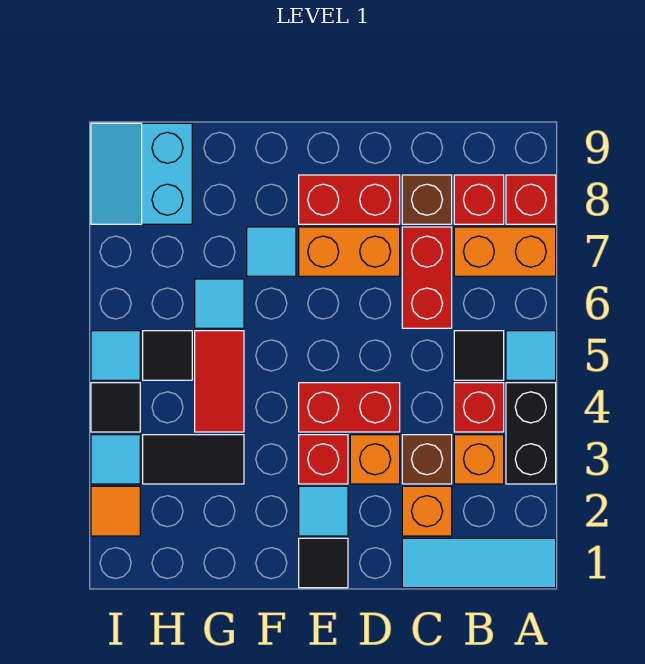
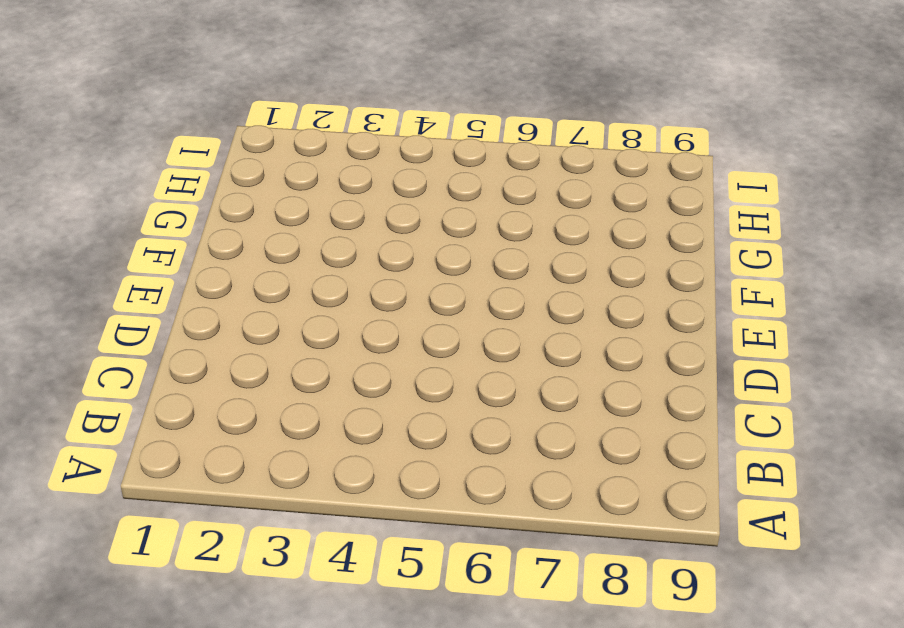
none -> cyan tile A1:C1 level 1
none -> black brick A3:A4 level 1
none -> cyan tile A5 level 1
none -> orange brick A7:B7 level 1

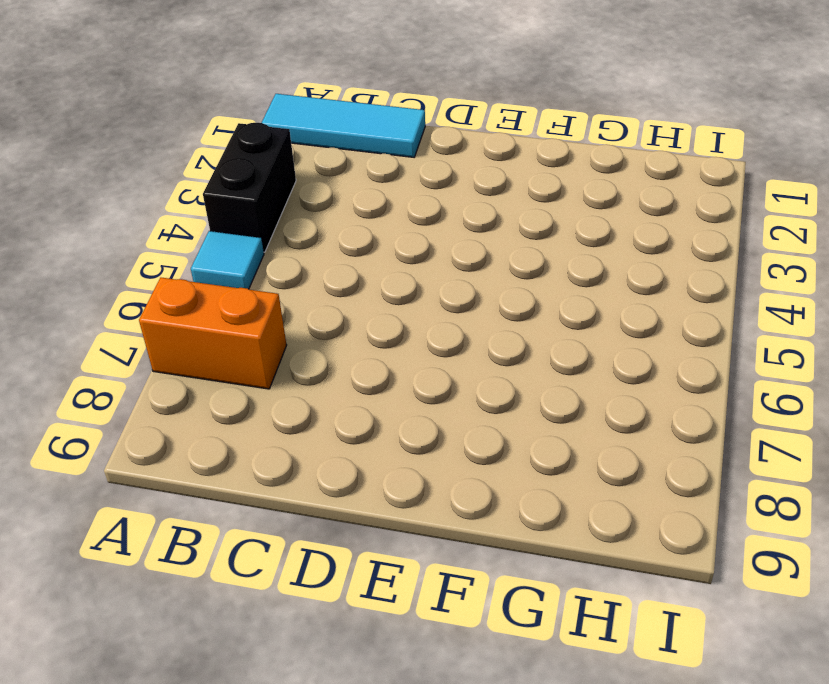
none -> red brick A8 level 1
none -> orange brick B3 level 1
none -> red brick B4 level 1
none -> black tile B5 level 1

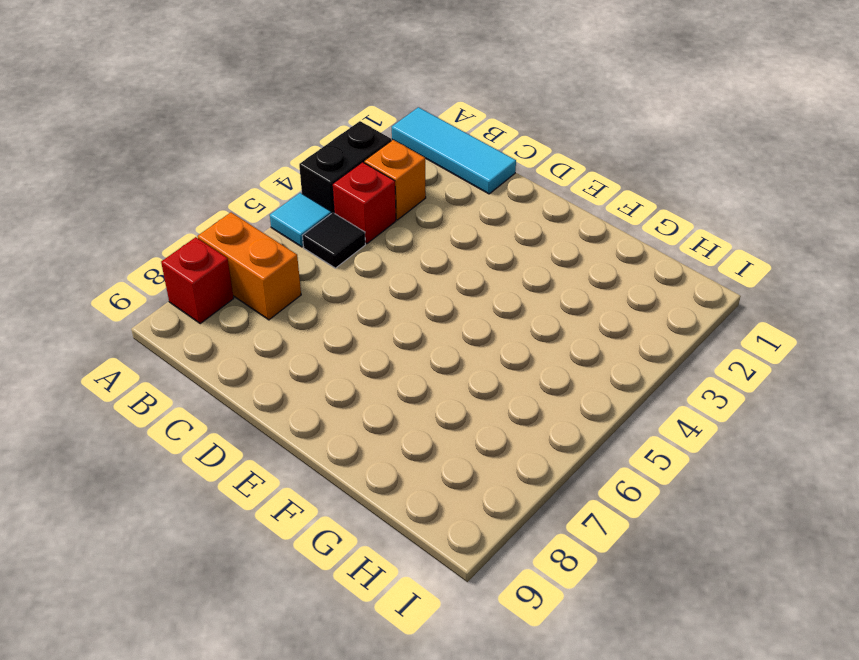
none -> red brick B8 level 1
none -> orange brick C2 level 1
none -> brown brick C3 level 1
none -> red brick C6:C7 level 1

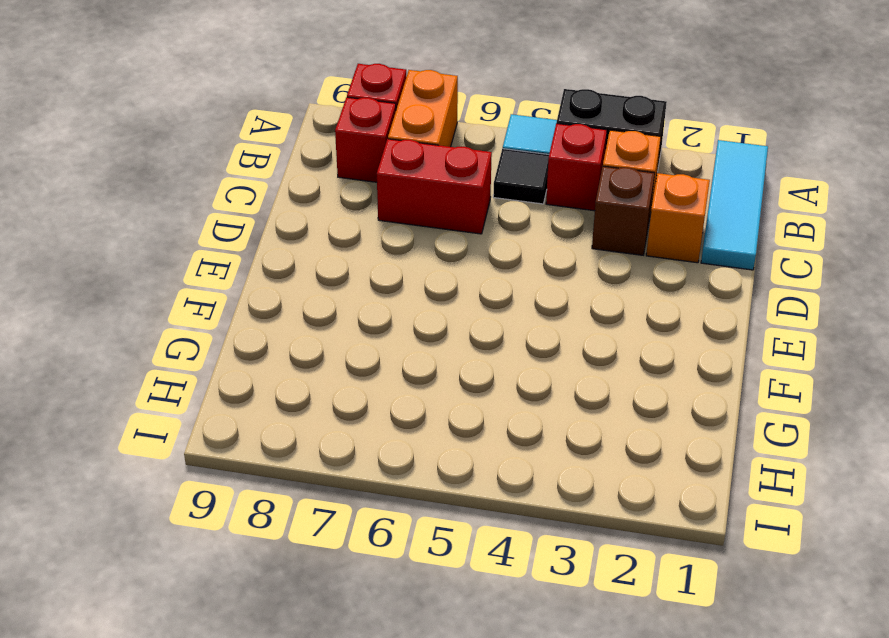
none -> brown brick C8 level 1
none -> orange brick D3 level 1
none -> red brick D4:E4 level 1
none -> orange brick D7:E7 level 1

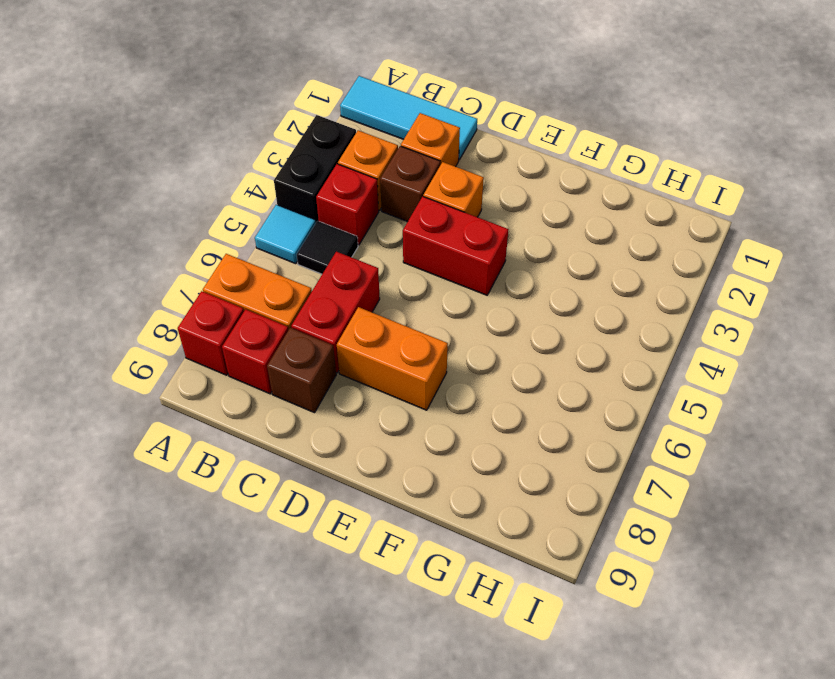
none -> red brick D8:E8 level 1
none -> black tile E1 level 1
none -> cyan tile E2 level 1
none -> red brick E3 level 1

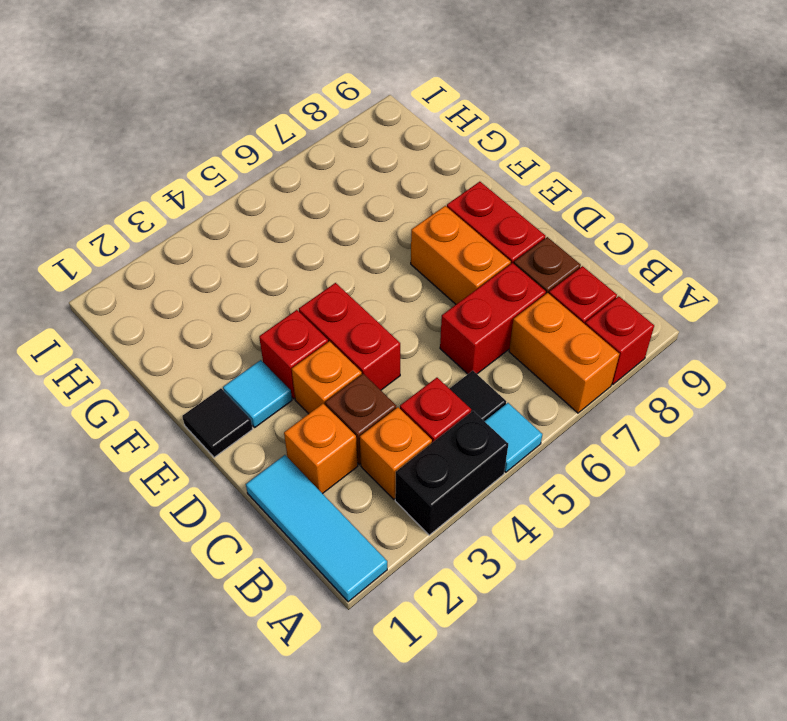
none -> cyan tile F7 level 1
none -> black tile G3:H3 level 1
none -> red tile G4:G5 level 1
none -> cyan tile G6 level 1

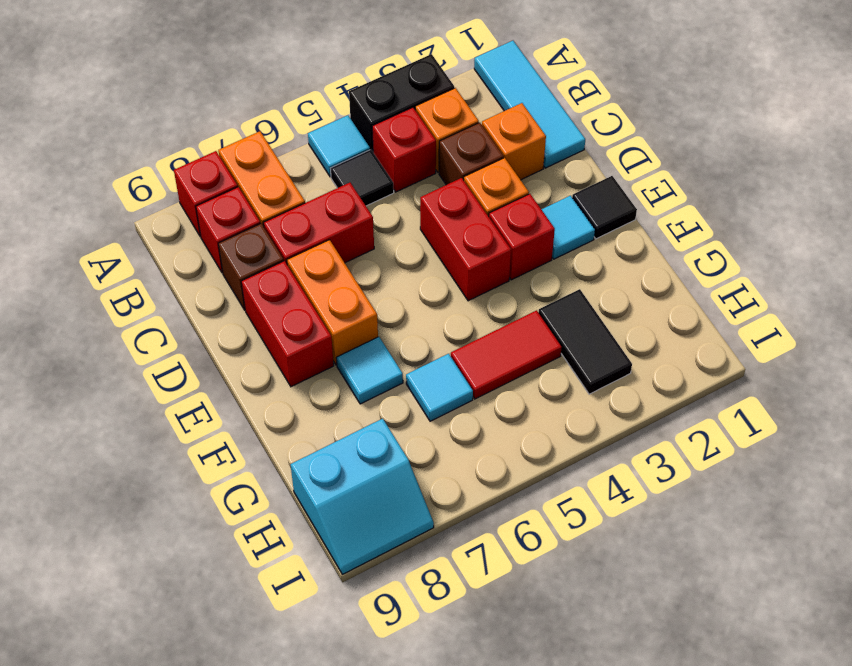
none -> black tile H5 level 1
none -> orange tile I2 level 1
none -> cyan tile I3 level 1
none -> black tile I4 level 1

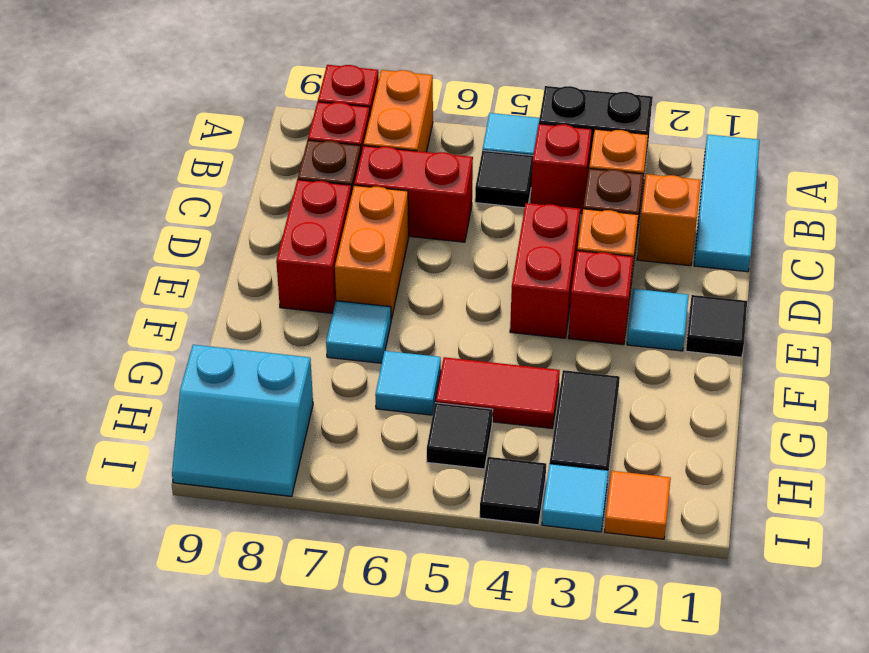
none -> cyan tile I5 level 1

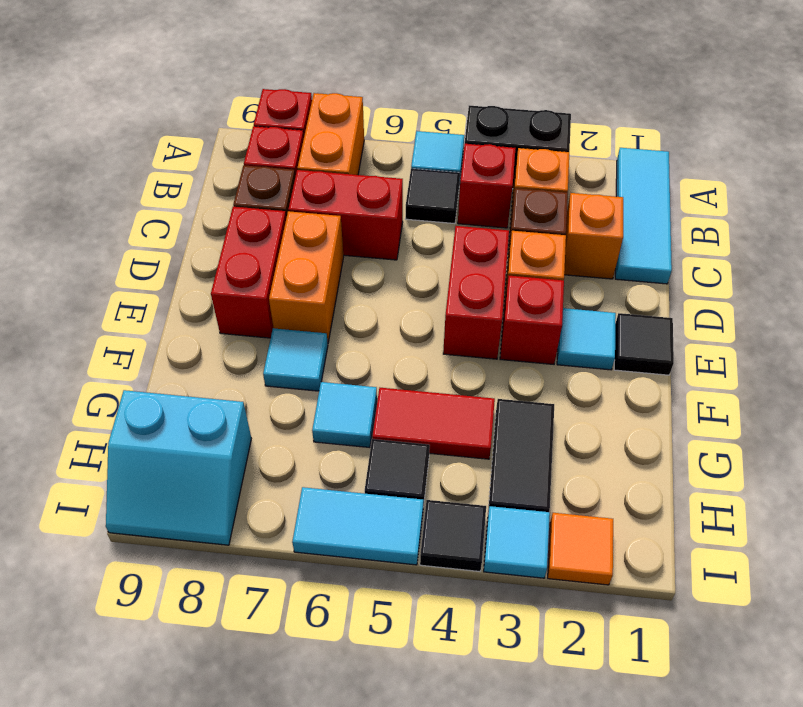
cyan tile I5:I6 level 1 -> cyan tile I5 level 1

